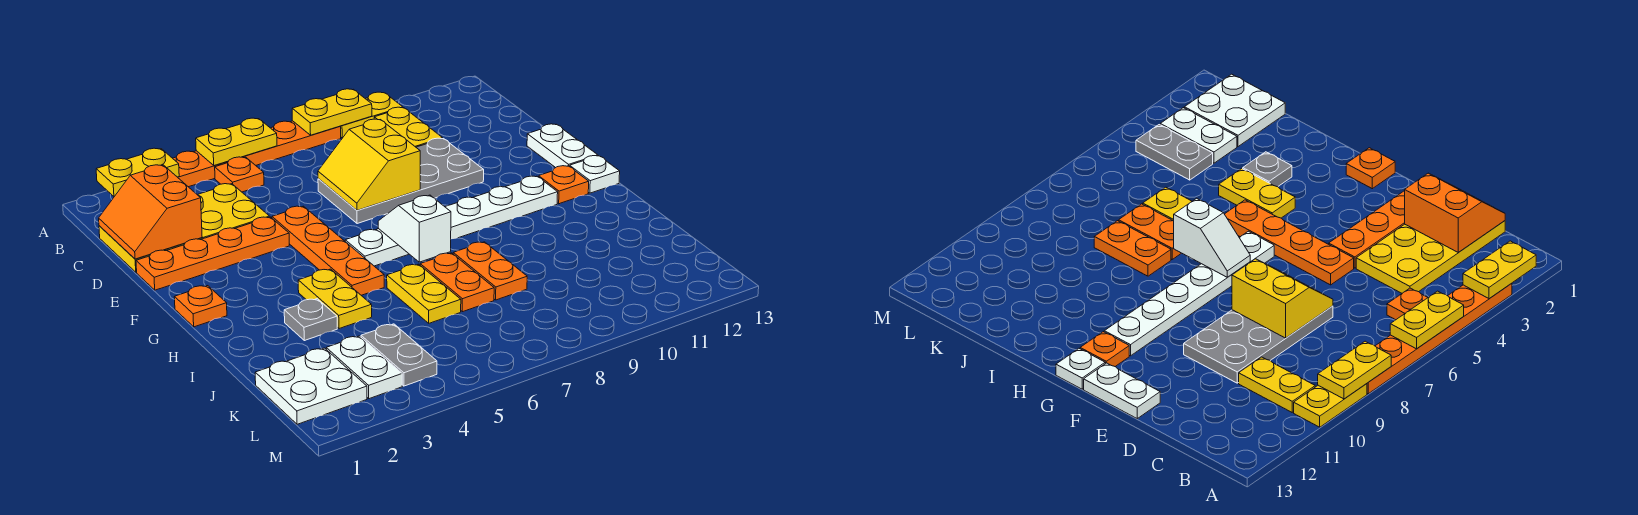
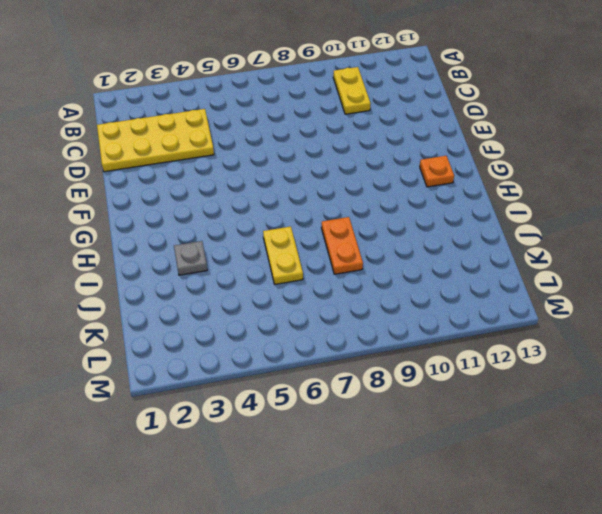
none -> orange plate A3:A8 level 1
none -> yellow plate A9:A10 level 1
none -> orange plate B5 level 1

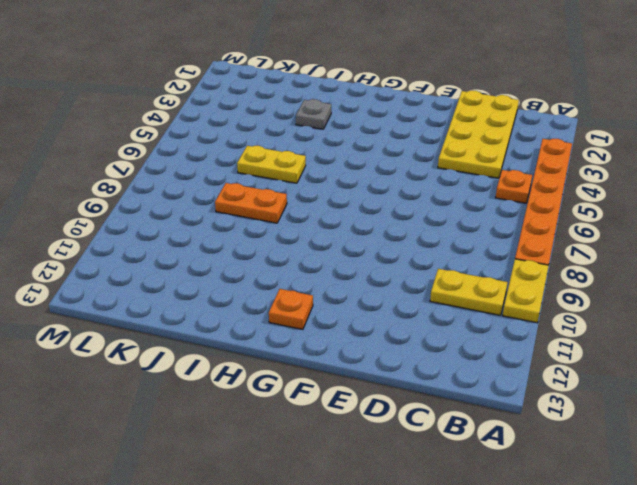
none -> grey plate D7:E10 level 1
none -> orange plate E1:E4 level 1
none -> orange plate E5:H5 level 1

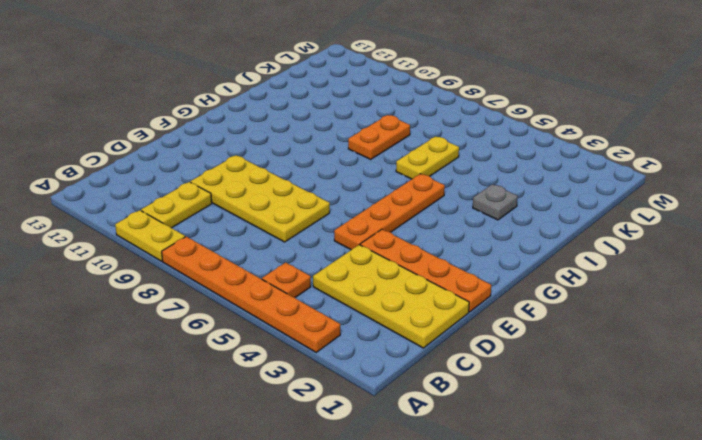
yellow plate D7:E10 level 1 -> grey plate D7:E10 level 1
none -> white plate E13:F13 level 1
none -> orange plate G1 level 1
none -> white plate G6:G11 level 1

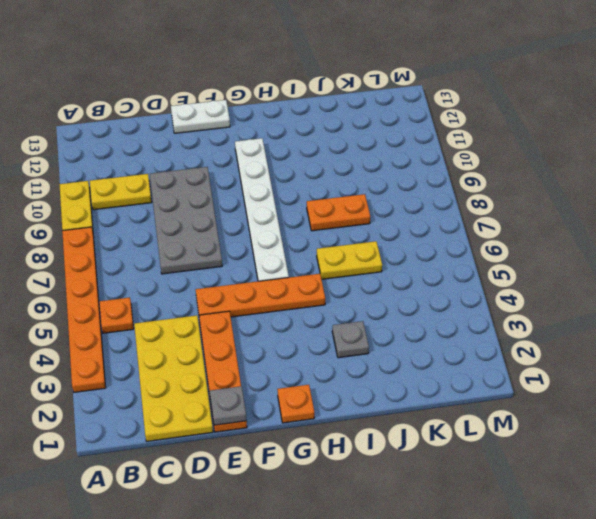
grey plate E1 level 2 -> none
none -> orange plate G12 level 1
none -> white plate G13 level 1
none -> yellow plate H4:I4 level 1

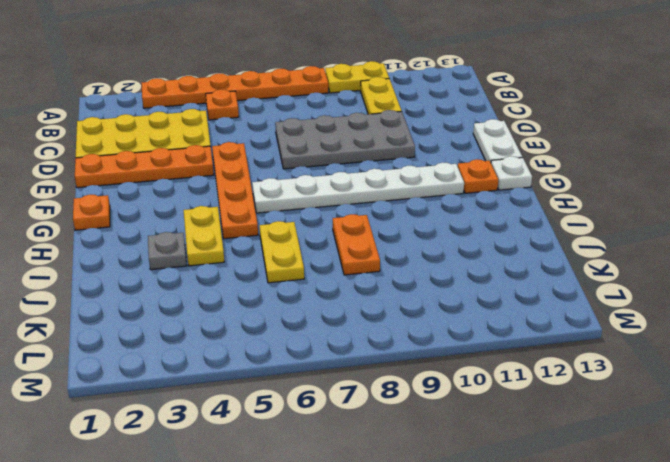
none -> orange plate I7:J7 level 1
none -> white plate K1:L2 level 1
none -> white plate K3:L3 level 1

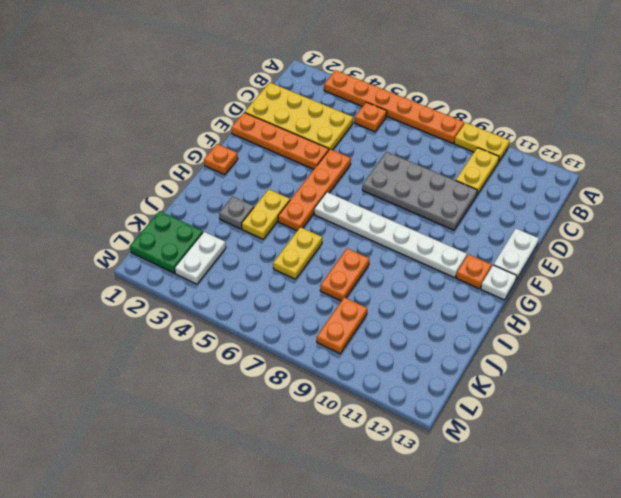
green plate K1:L2 level 1 -> white plate K1:L2 level 1
orange plate K9:L9 level 1 -> orange plate I7:J7 level 1
none -> grey plate K4:L4 level 1
none -> yellow plate A2:A3 level 2
none -> yellow plate A5:A6 level 2

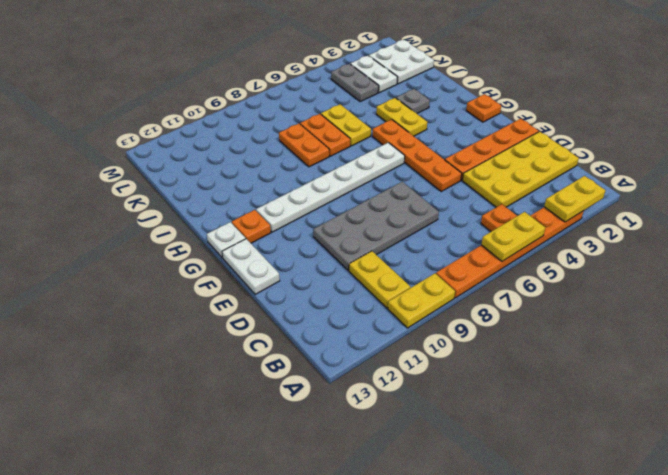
none -> yellow plate A8:A9 level 2
none -> orange slope C1:D2 level 2 top 2
none -> yellow slope D7:E8 level 2 top 8

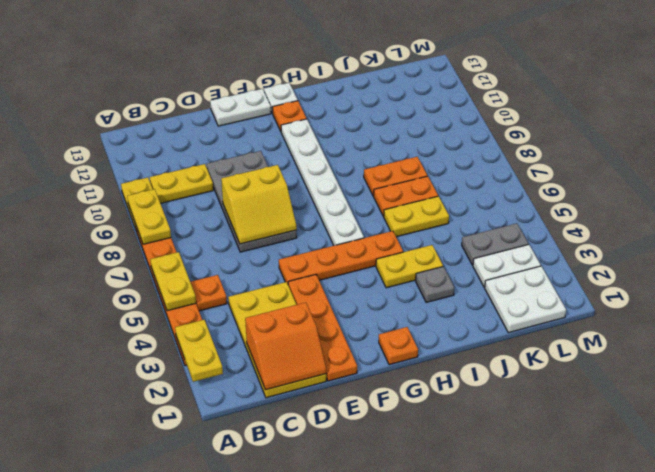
none -> white slope G7:H7 level 2 top H

